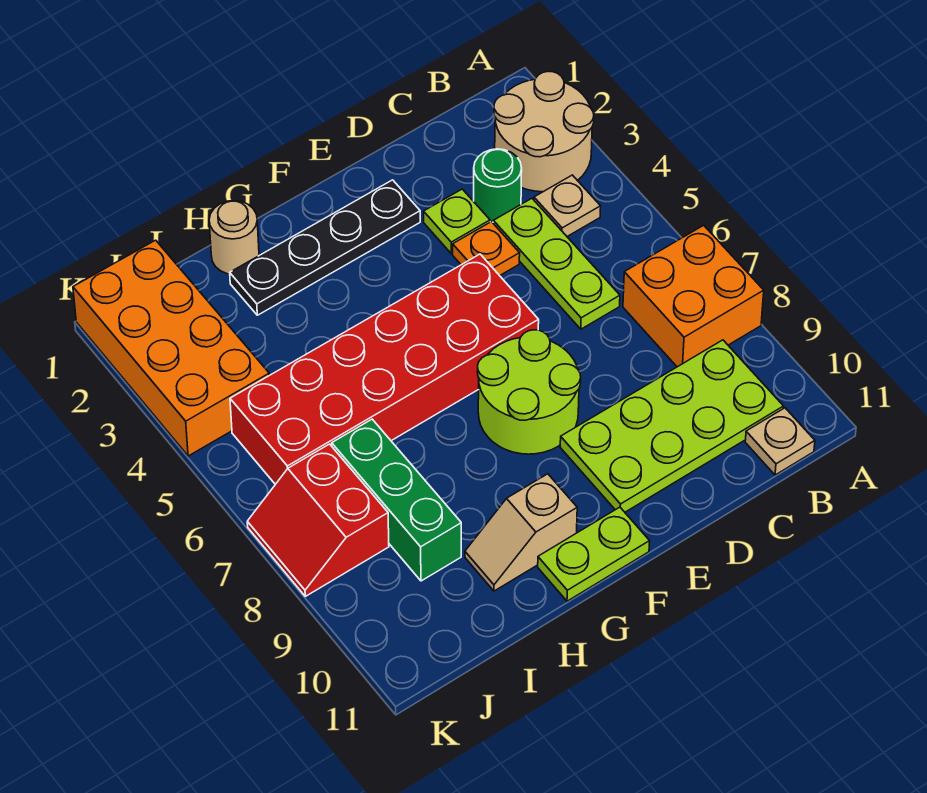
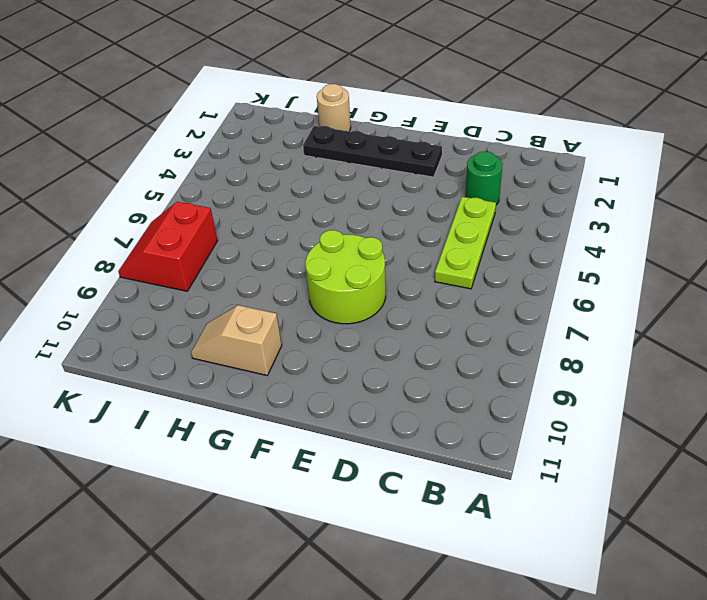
none -> tan round brick A2:B3 level 1
none -> orange brick A7:B8 level 1
none -> tan plate B4 level 1

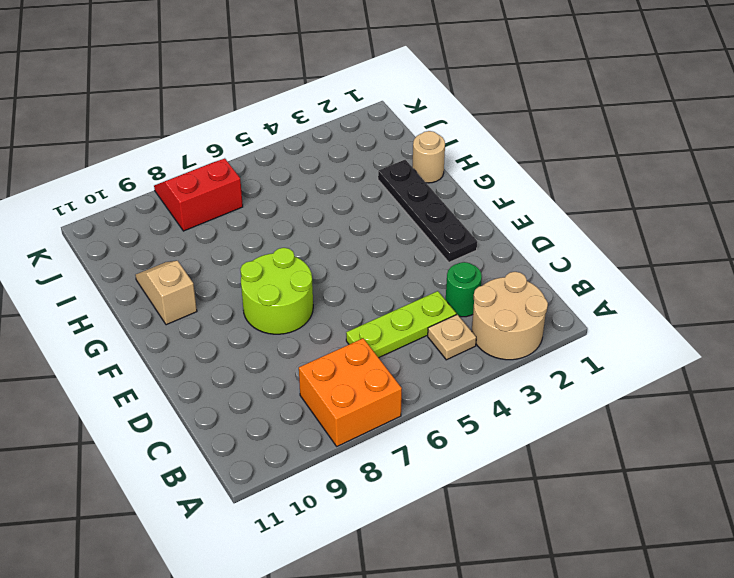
none -> lime plate B9:E10 level 1
none -> tan plate B11 level 1
none -> lime plate D3 level 1

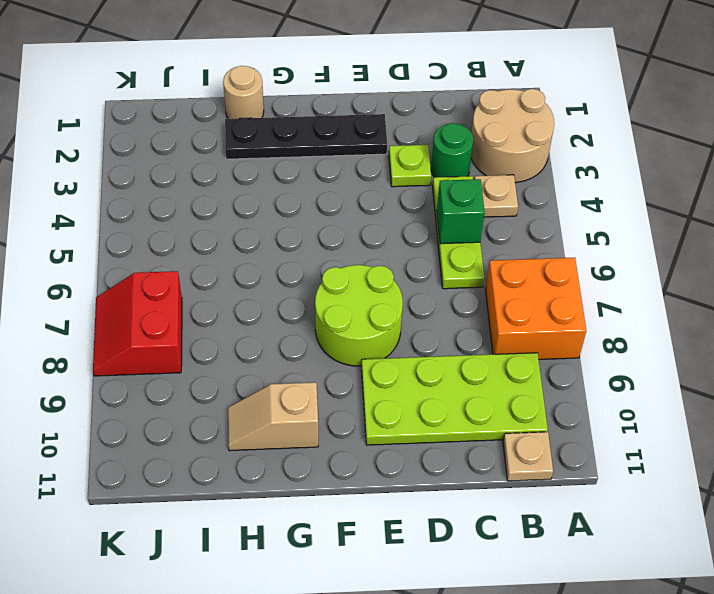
green brick C5 level 2 -> none
none -> orange plate D4 level 1
none -> red brick E5:J6 level 1
none -> lime plate F11:G11 level 1

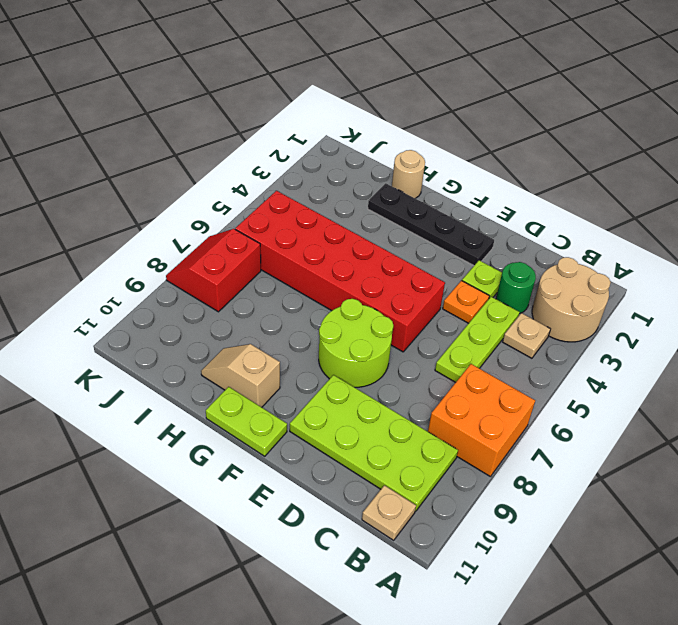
none -> green brick I7:I9 level 1
none -> orange brick J1:K4 level 1

